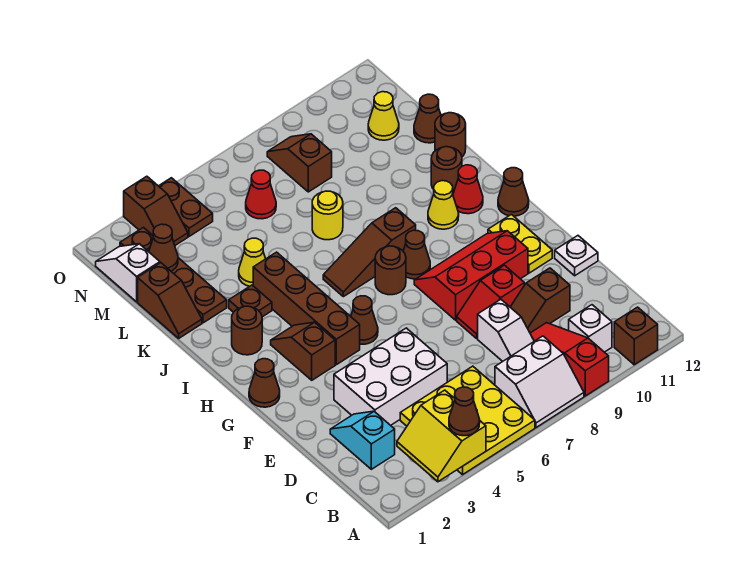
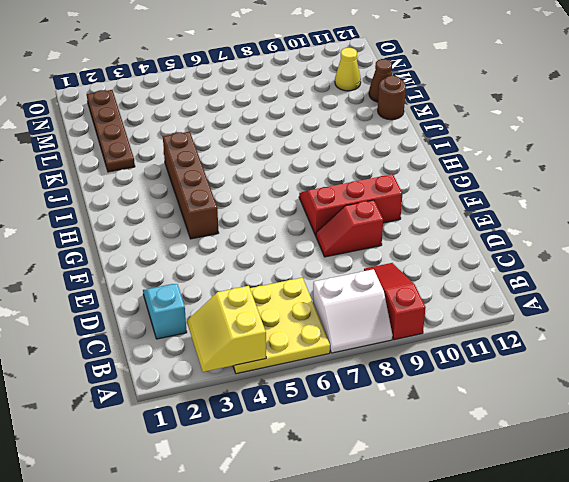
none -> brown brick A11 level 1
none -> white brick B10 level 1
none -> white slope C8:D8 level 1 top D
none -> white brick D3:E5 level 1

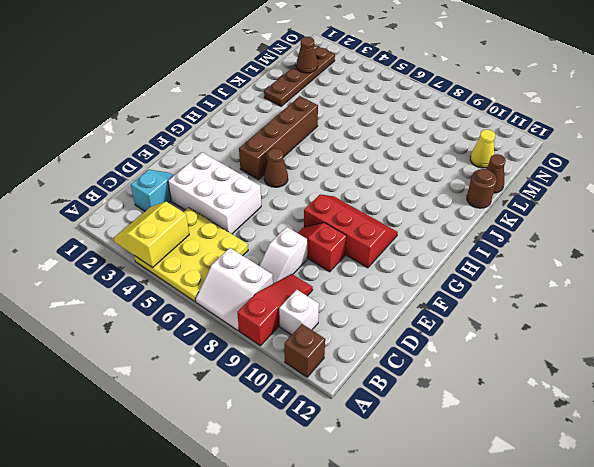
none -> brown slope D9:D10 level 1 top 10
none -> white plate E12 level 1
none -> yellow plate F11:G11 level 1
none -> brown cone G1 level 1

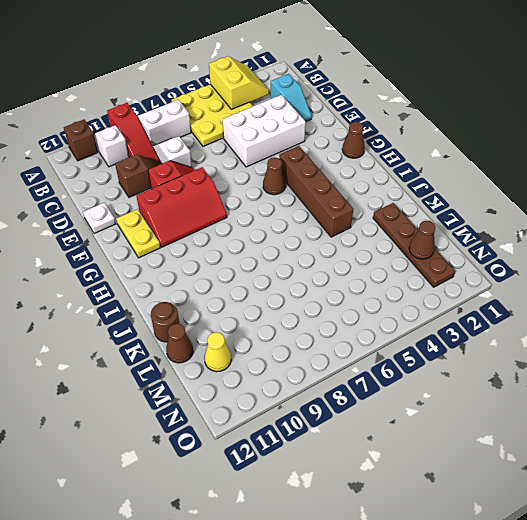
none -> brown slope G3:H3 level 1 top G
none -> brown round brick H7 level 1
none -> brown cone H8 level 1
none -> brown cone H12 level 1

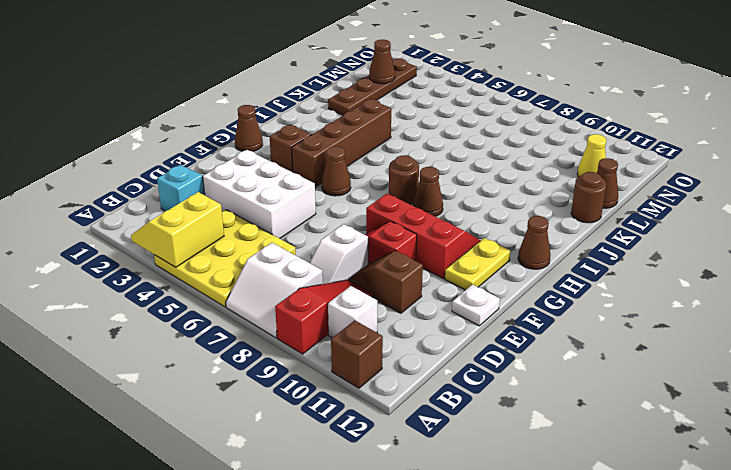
none -> brown round brick I2 level 1
none -> brown slope I6:I8 level 1 top 8
none -> yellow cone I10 level 1
none -> red cone I11 level 1

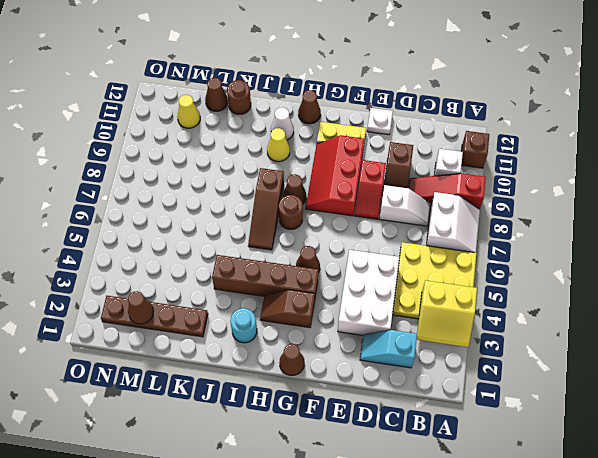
cyan round brick I2 level 1 -> brown round brick I2 level 1
white cone I11 level 1 -> red cone I11 level 1
none -> brown plate J3 level 1
none -> brown round brick J11 level 1
none -> brown slope K1:L1 level 1 top L
none -> yellow cone K4 level 1

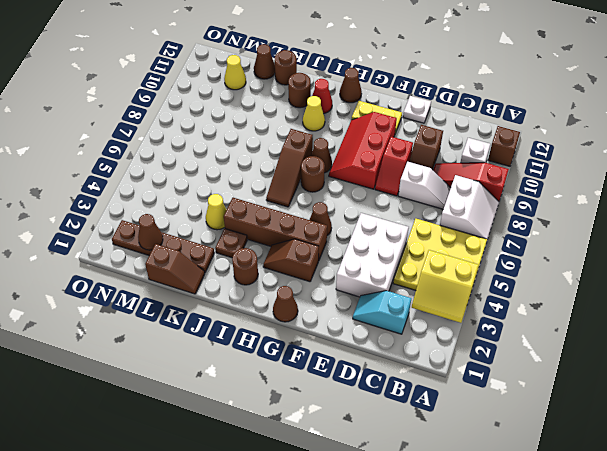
none -> yellow round brick K7 level 1
none -> white slope M1:N1 level 1 top M
none -> red cone M6 level 1
none -> brown slope M8:N8 level 1 top M

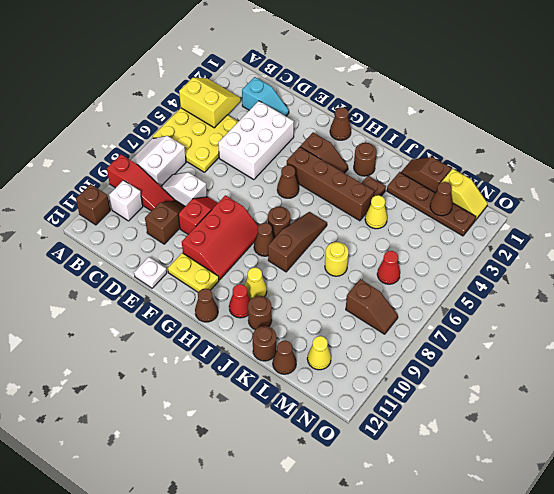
yellow slope M1:N1 level 1 top M -> white slope M1:N1 level 1 top M
none -> brown slope N3:O3 level 1 top O
none -> brown plate N4:O4 level 1
none -> brown cone A4 level 3

